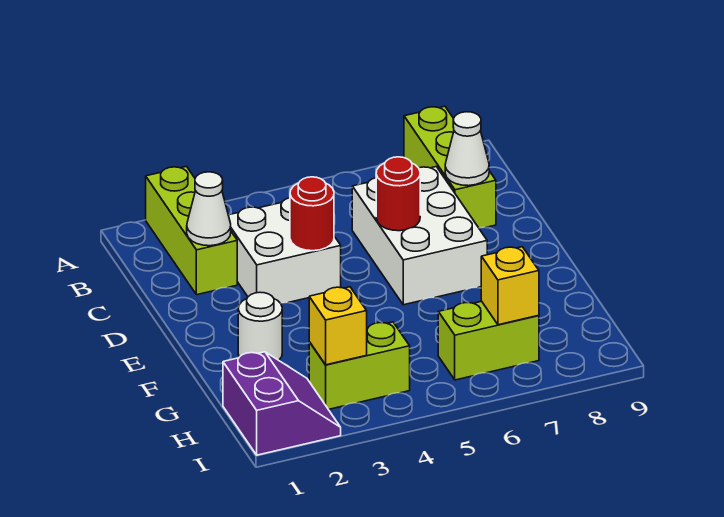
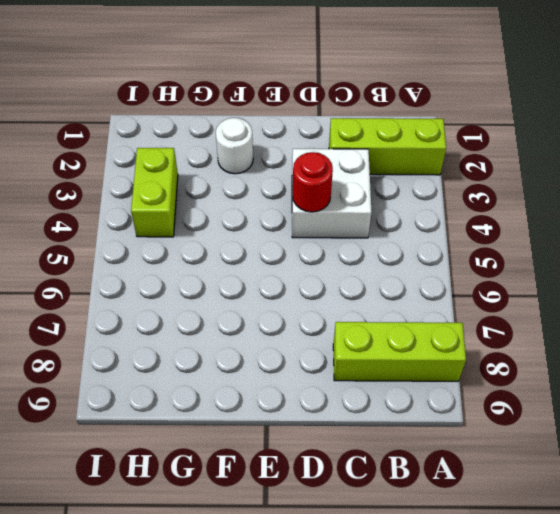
none -> white brick C6:E7 level 1
none -> purple slope H1:I2 level 1 top 1
none -> lime brick H6:H7 level 1

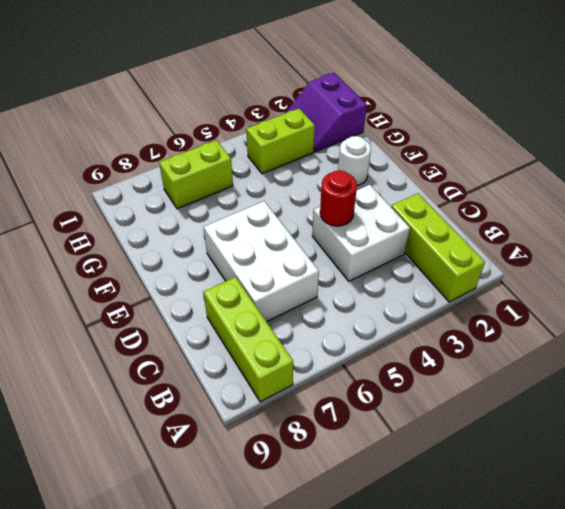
none -> white cone C2 level 2
none -> white cone C8 level 2
none -> red round brick D6 level 2

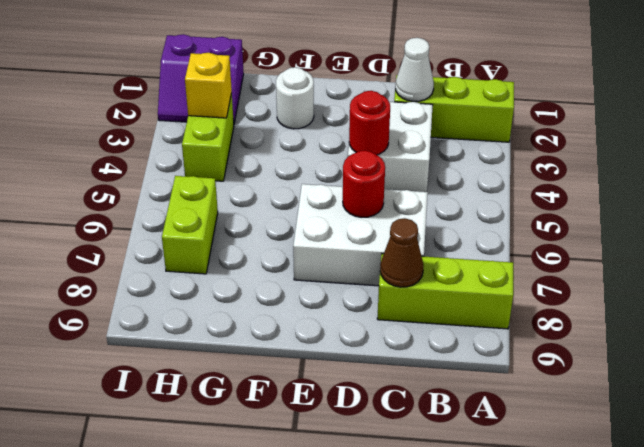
brown cone C8 level 2 -> white cone C8 level 2
none -> yellow brick H7 level 2

